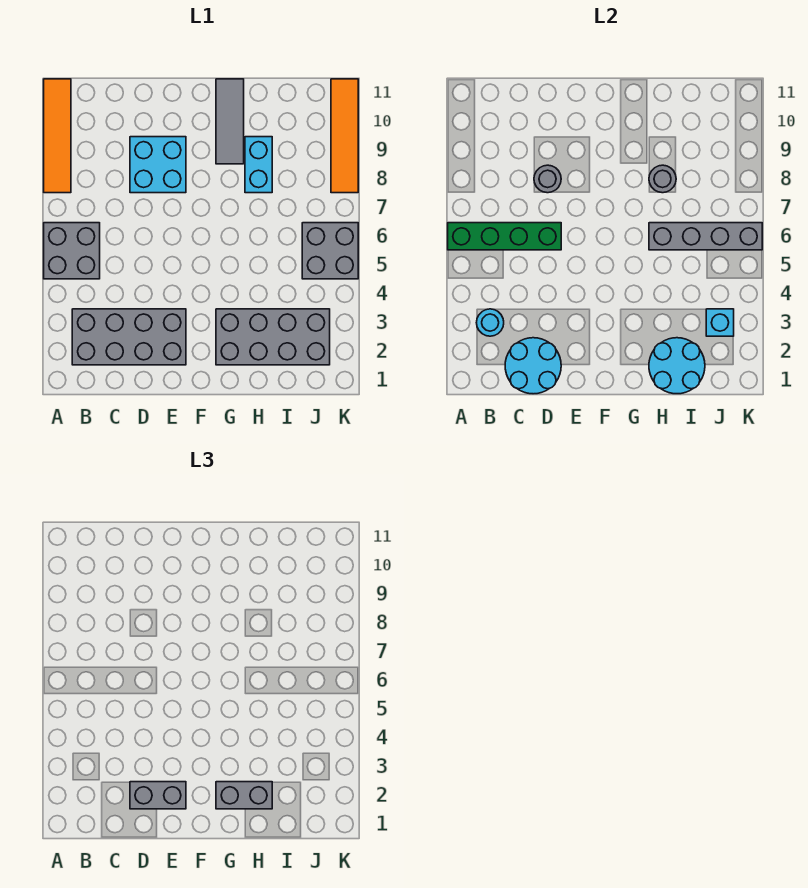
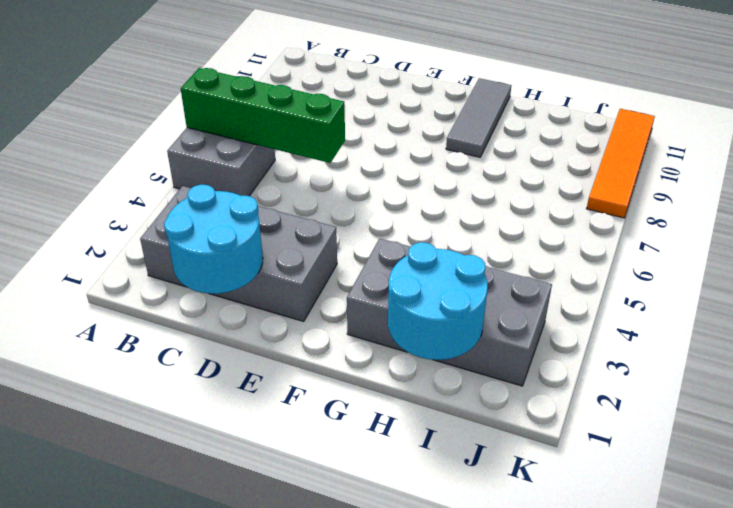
none -> orange tile A8:A11 level 1
none -> cyan brick D8:E9 level 1
none -> cyan brick H8:H9 level 1

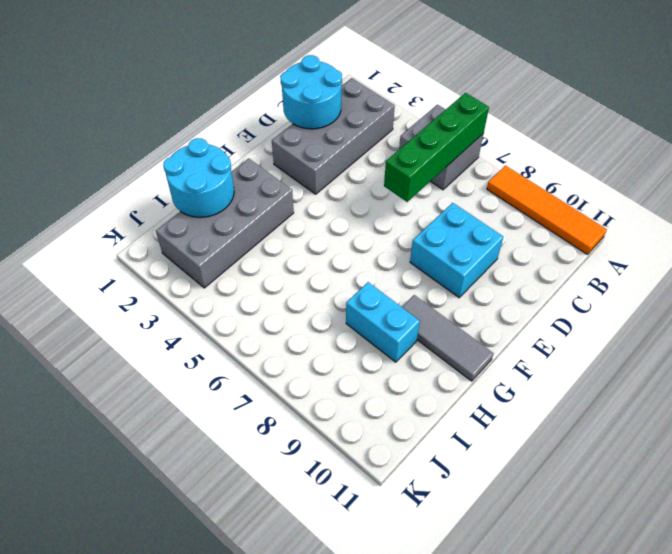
none -> grey brick J5:K6 level 1
none -> orange tile K8:K11 level 1
none -> cyan round brick B3 level 2

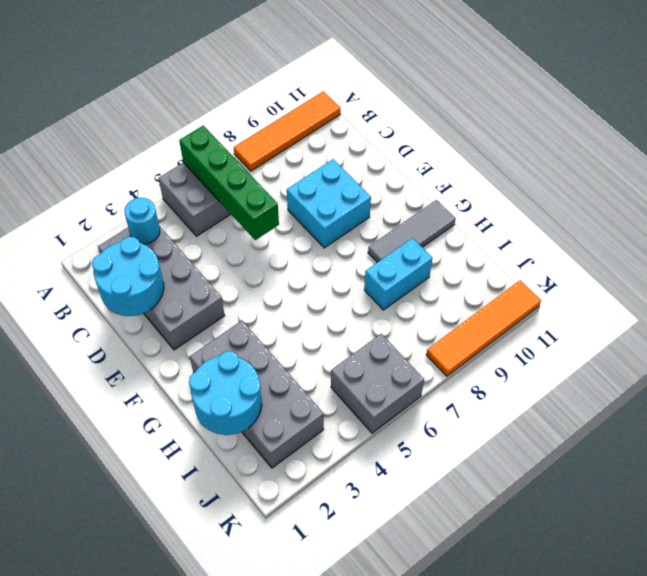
none -> grey round brick D8 level 2
none -> grey brick H6:K6 level 2
none -> grey round brick H8 level 2

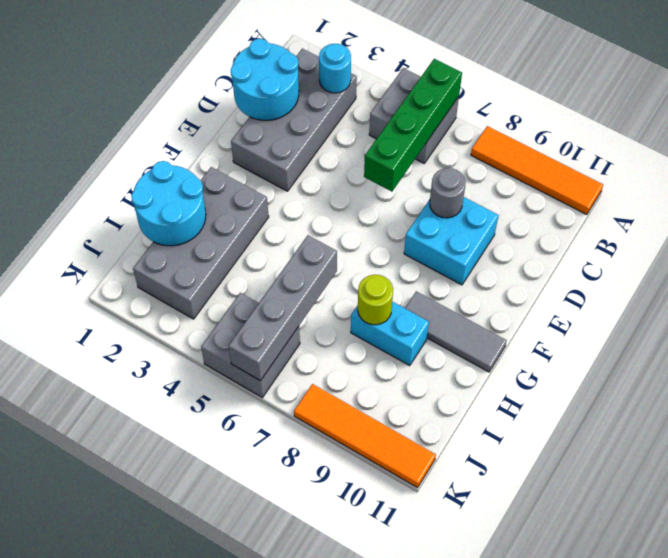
lime round brick H8 level 2 -> grey round brick H8 level 2
none -> cyan brick J3 level 2
none -> grey brick D2:E2 level 3
none -> grey brick G2:H2 level 3

